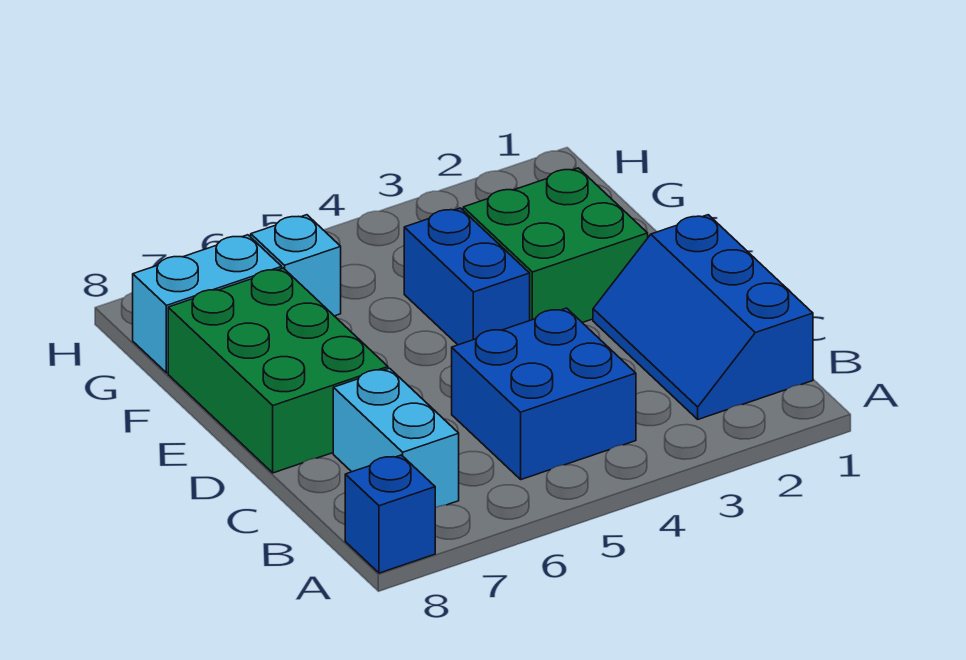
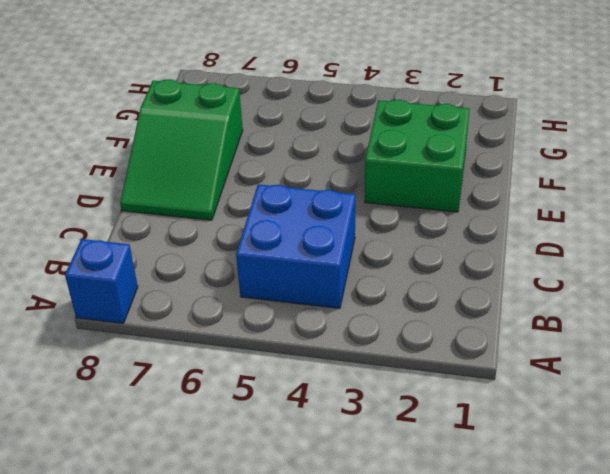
green slope D7:F8 level 1 top F -> green brick D7:F8 level 1
none -> blue slope B1:D2 level 1 top 1
none -> cyan brick B7:C7 level 1

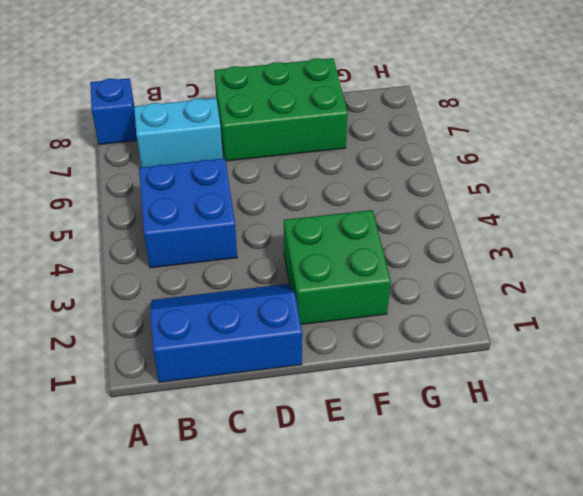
none -> blue brick E4:F4 level 1
none -> cyan brick G6 level 1

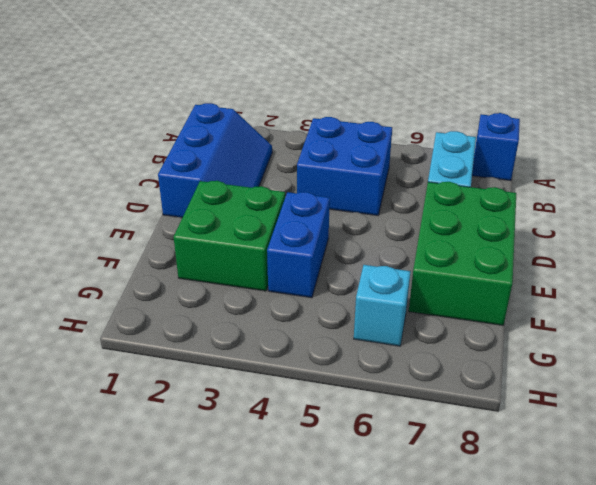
none -> cyan brick G7:G8 level 1

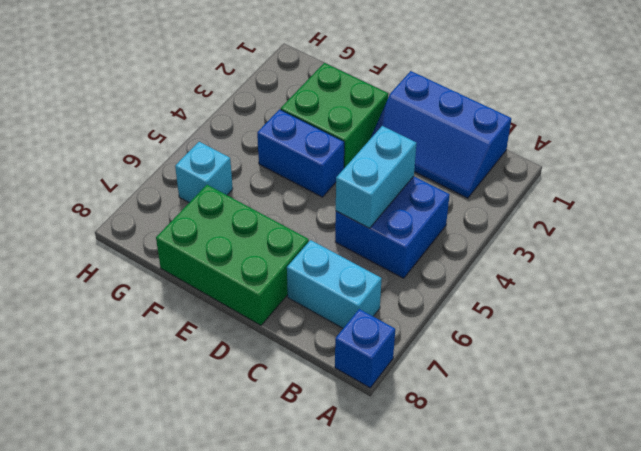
cyan brick C4:C5 level 2 -> cyan brick G7:G8 level 1

